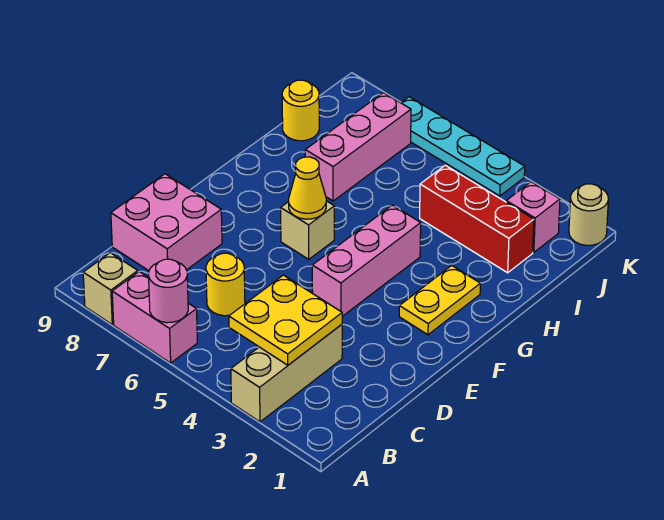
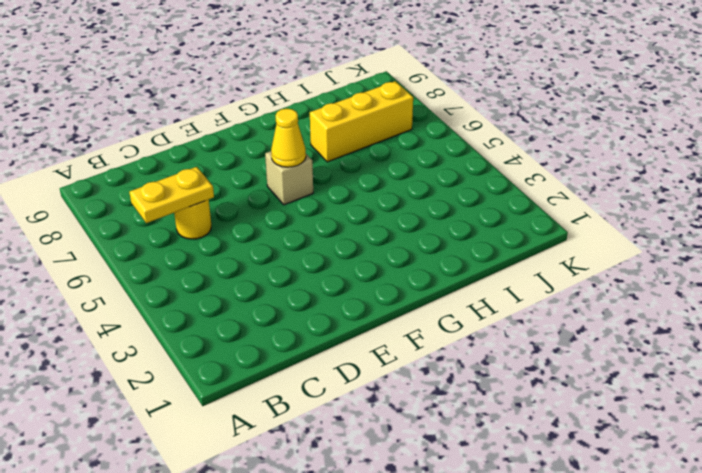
yellow plate B6:C6 level 2 -> yellow plate F2:G2 level 1
yellow brick H7:J7 level 1 -> pink brick H7:J7 level 1
none -> tan brick A3:C3 level 1
none -> pink brick A6:A7 level 1
none -> tan brick A8 level 1

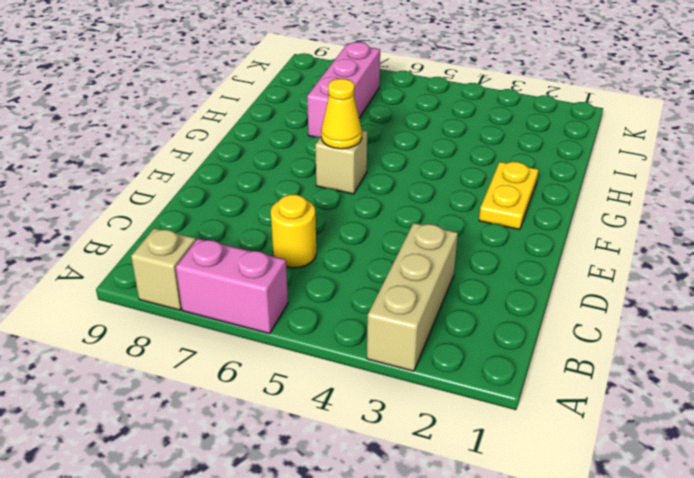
none -> pink brick C8:D9 level 1
none -> pink brick E4:G4 level 1
none -> red brick I2:I4 level 1

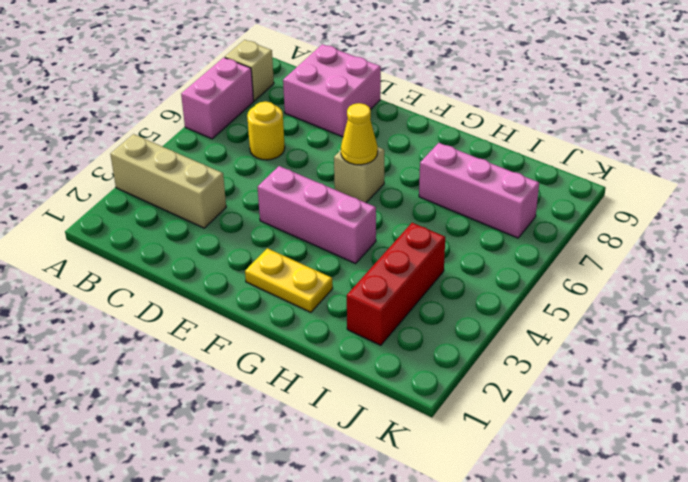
none -> yellow round brick I9 level 1
none -> pink brick J2 level 1
none -> tan round brick K1 level 1

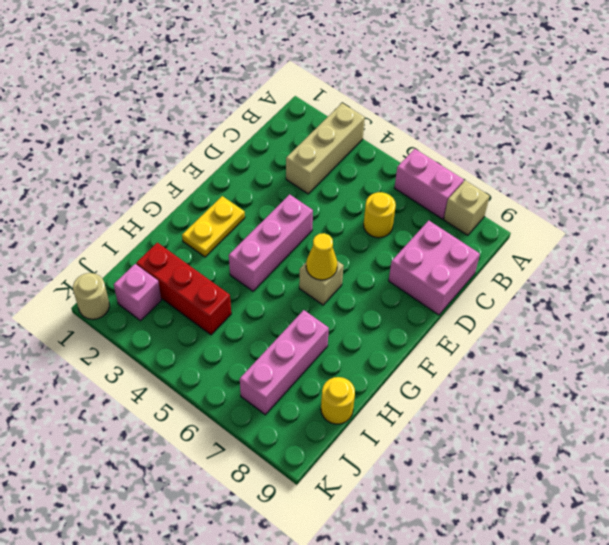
none -> cyan plate K4:K7 level 1
none -> pink round brick A6 level 2
none -> yellow plate B3:C4 level 2

